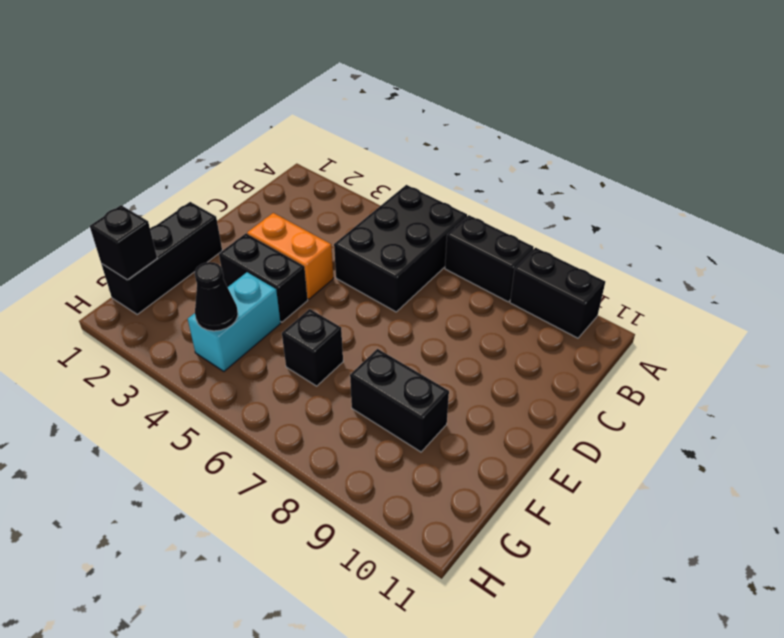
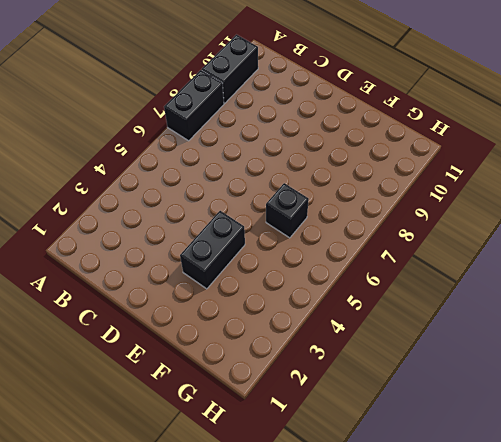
none -> black brick A5:C6 level 1
none -> orange brick D3:D4 level 1

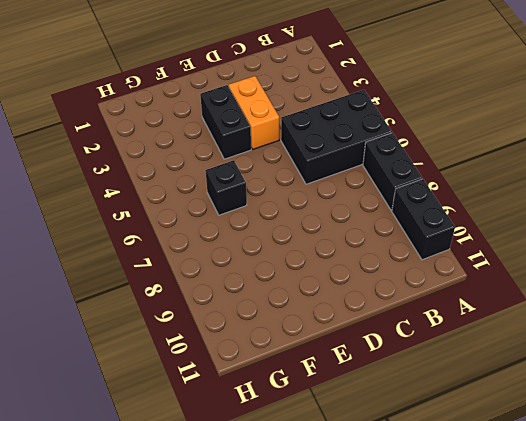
none -> black brick E1:G1 level 1
none -> cyan brick F4:G4 level 1

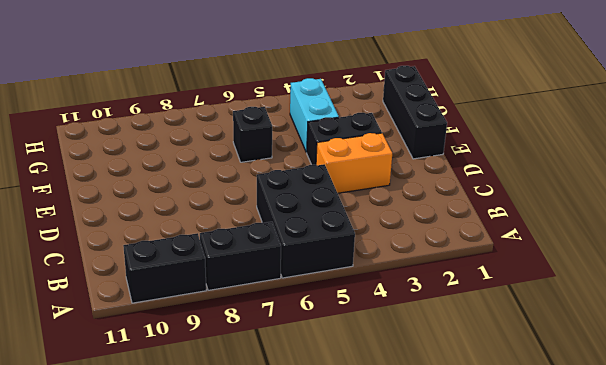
none -> black brick F8:F9 level 1
none -> black brick G1 level 2

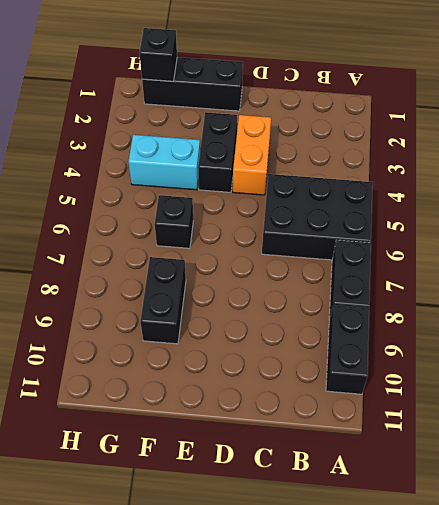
none -> black cone G4 level 2

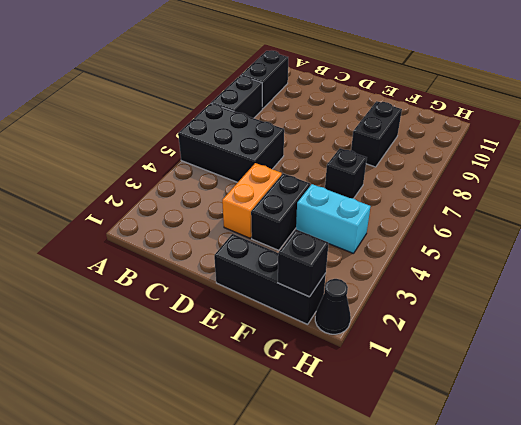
black cone H1 level 1 -> black cone G4 level 2

